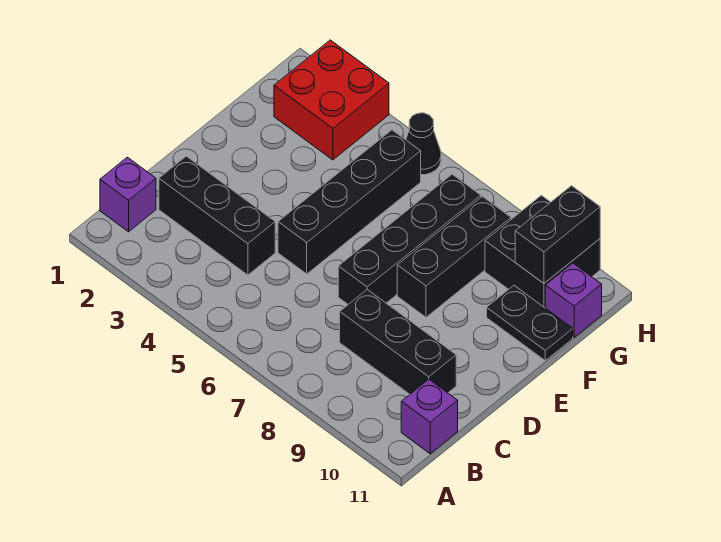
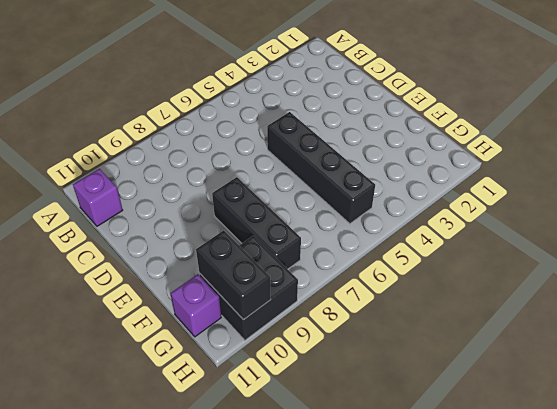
none -> purple brick B1 level 1
none -> black brick C2:C4 level 1
none -> black brick C8:C10 level 1

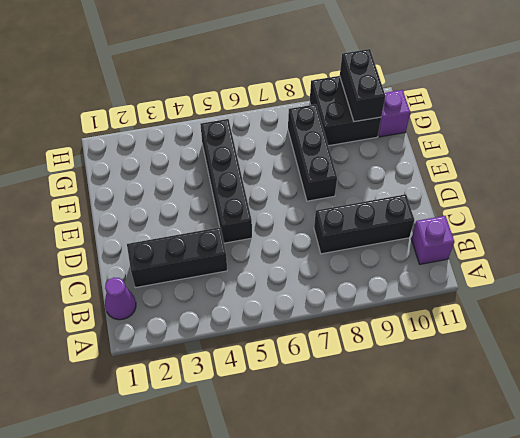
purple cone B1 level 1 -> purple brick B1 level 1
none -> black brick D7:G7 level 1
none -> black plate F10:F11 level 1
none -> red brick G2:H3 level 1

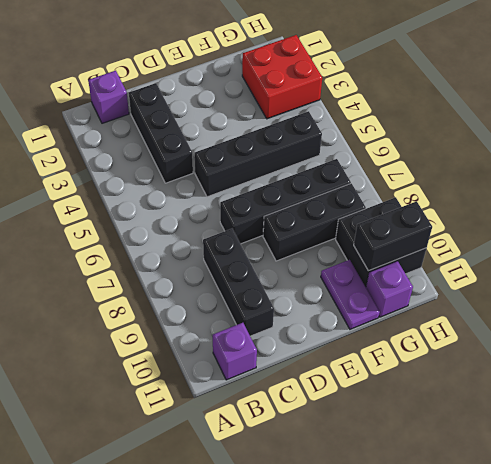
purple plate F10:F11 level 1 -> black plate F10:F11 level 1
none -> black cone H5 level 1

